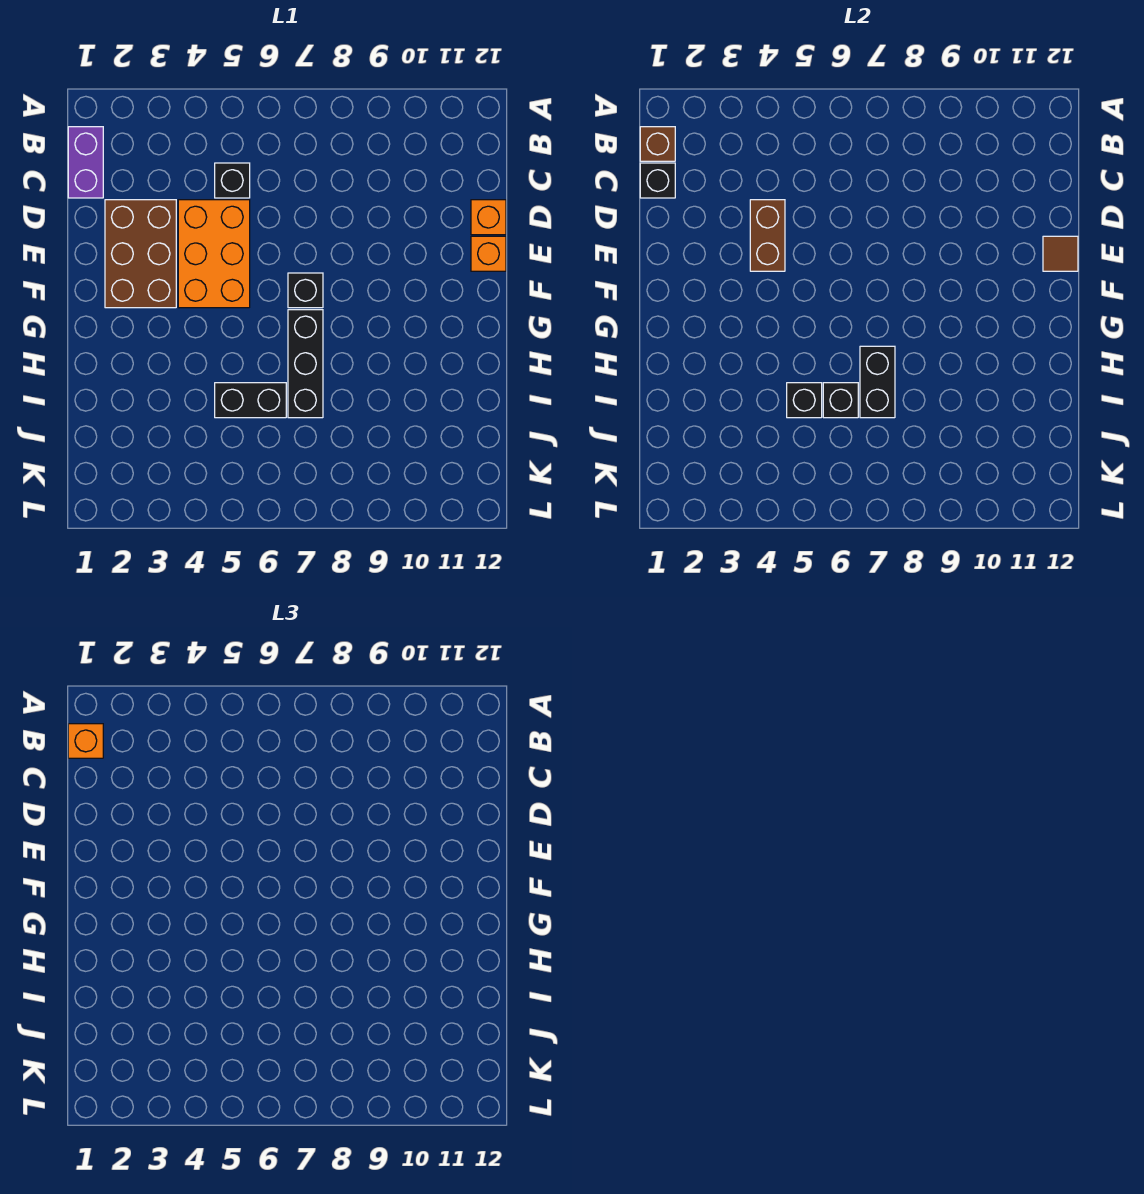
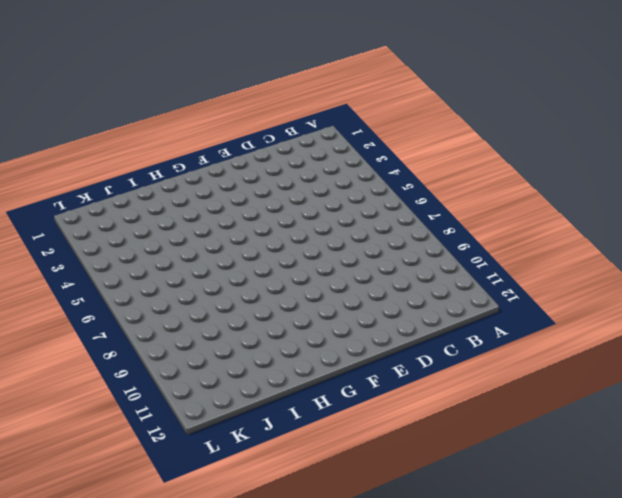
none -> purple brick B1:C1 level 1
none -> black brick C5 level 1
none -> brown brick D2:F3 level 1

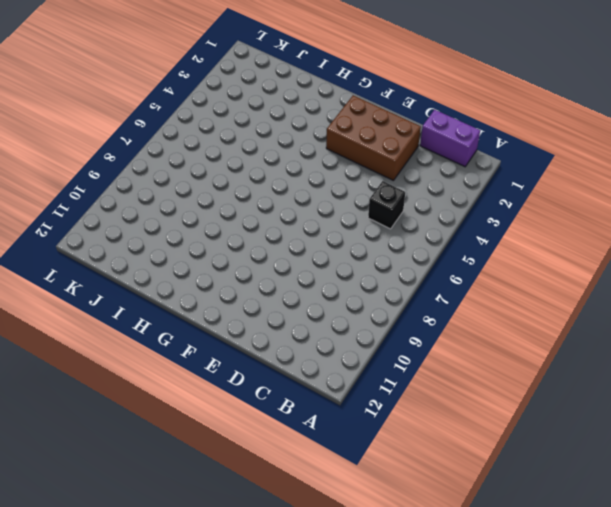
none -> orange brick D4:F5 level 1
none -> orange brick D12 level 1
none -> orange brick E12 level 1

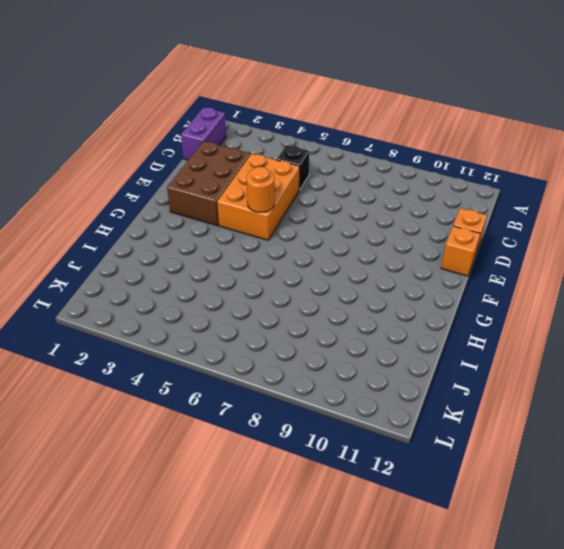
orange round brick F5 level 2 -> none
none -> black brick F7 level 1
none -> black brick G7:I7 level 1
none -> black brick I5:I6 level 1

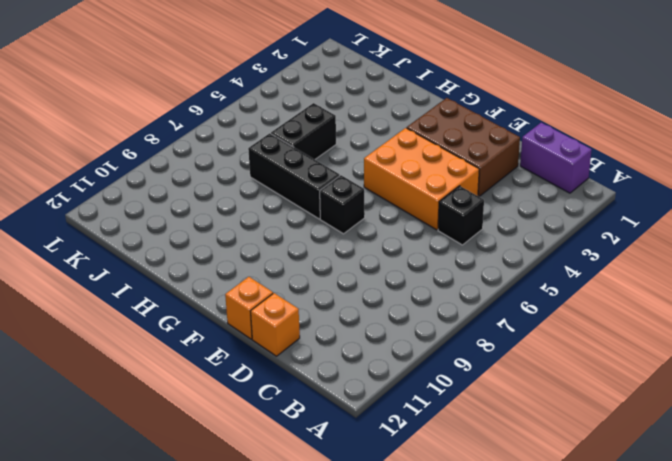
none -> brown brick B1 level 2
none -> black brick C1 level 2
none -> brown brick D4:E4 level 2

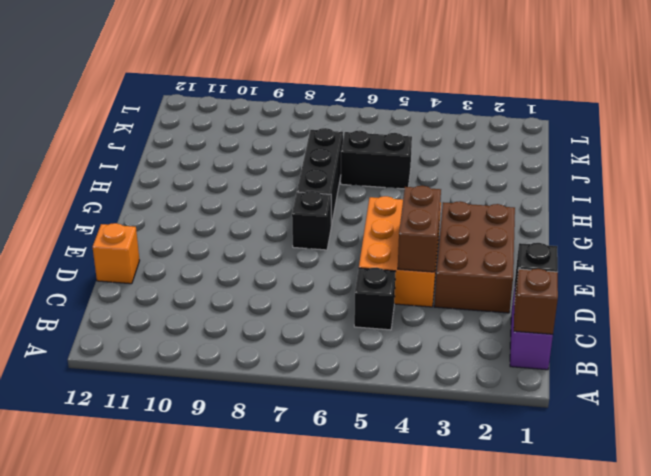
none -> orange brick E12 level 1
none -> brown tile E12 level 2
none -> black brick H7:I7 level 2

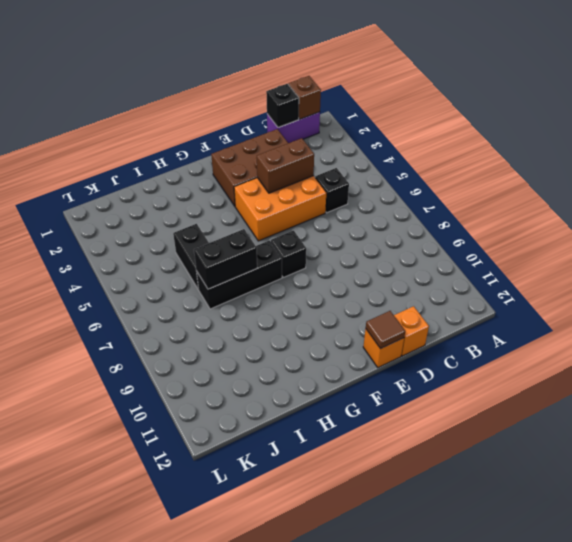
none -> black brick I5 level 2
none -> black brick I6 level 2
none -> orange brick B1 level 3

